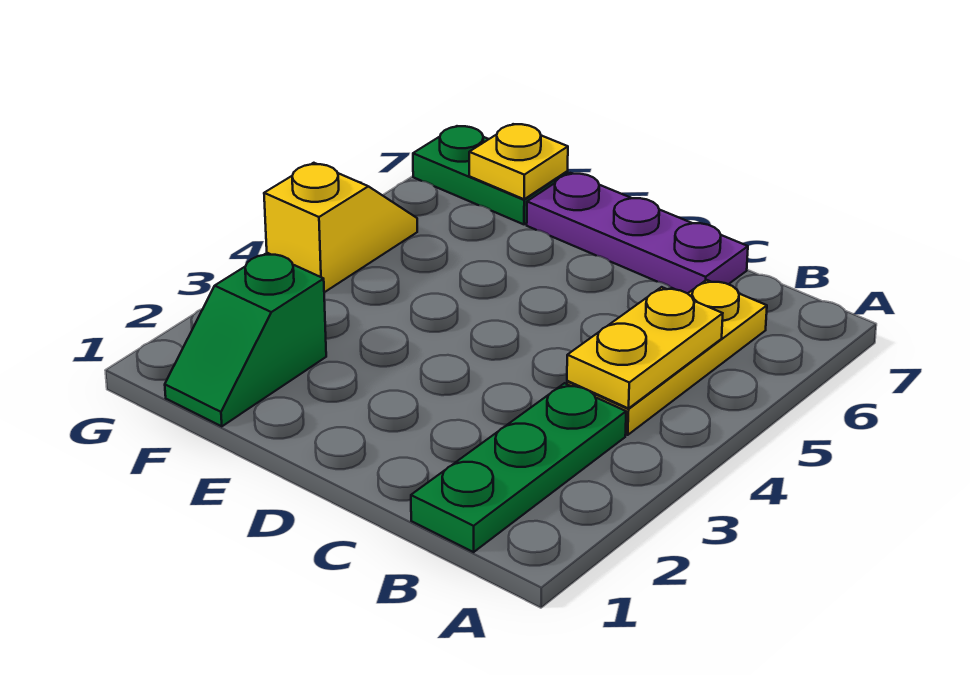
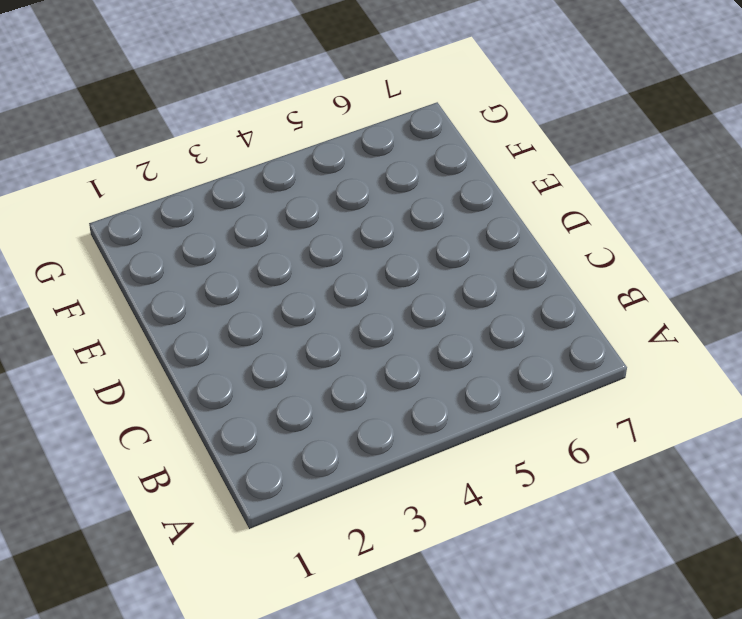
none -> green plate B1:B3 level 1
none -> yellow plate B4:B6 level 1

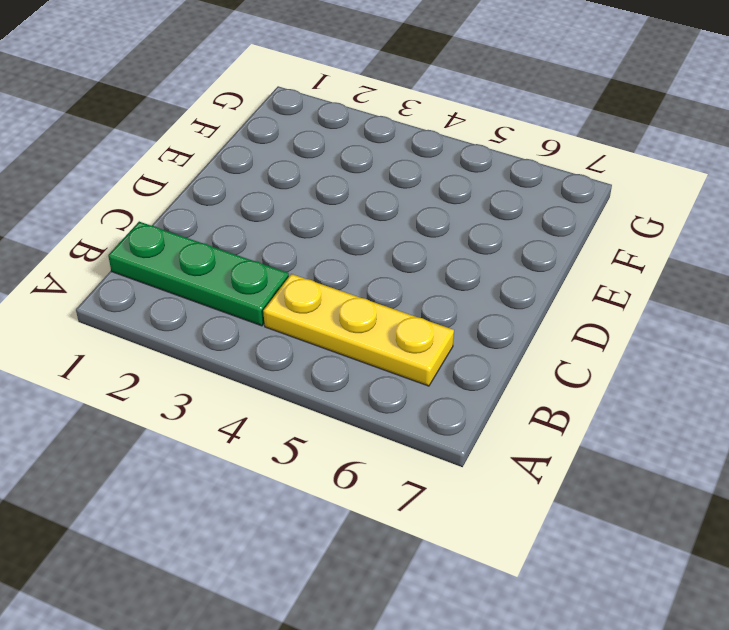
none -> purple plate C7:E7 level 1
none -> green slope F1:F2 level 1 top 2

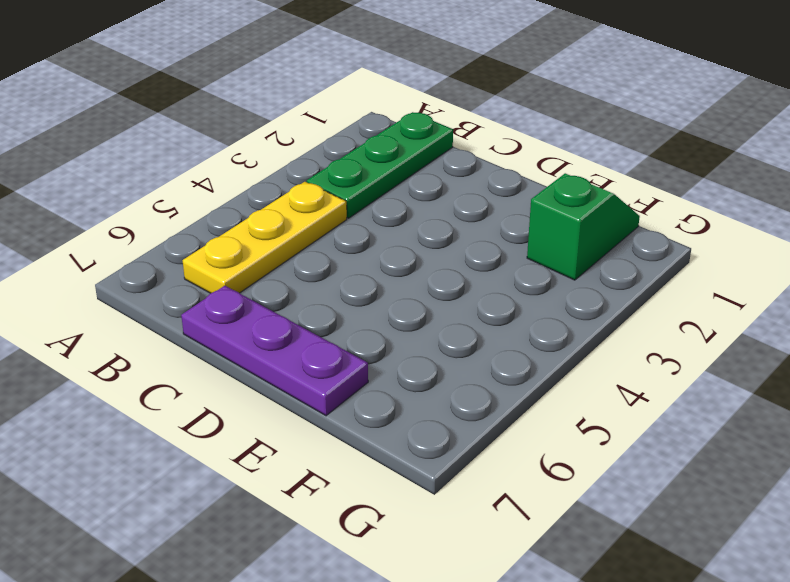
none -> green plate F7:G7 level 1
none -> yellow slope G4:G5 level 1 top 4

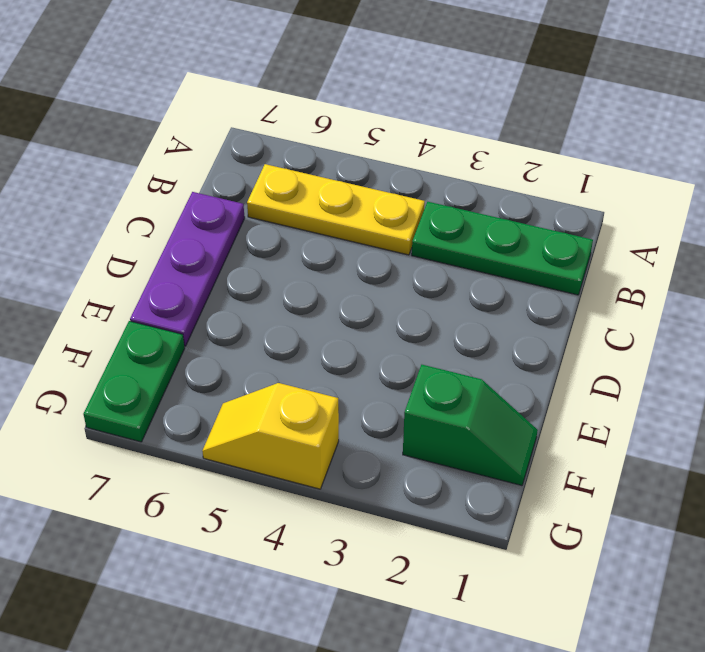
none -> yellow plate B4:B5 level 2
none -> yellow plate F7 level 2

